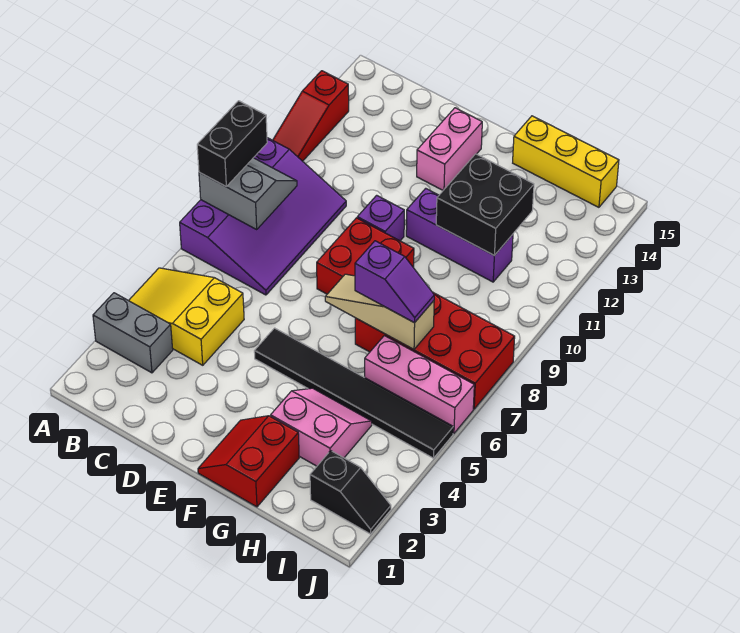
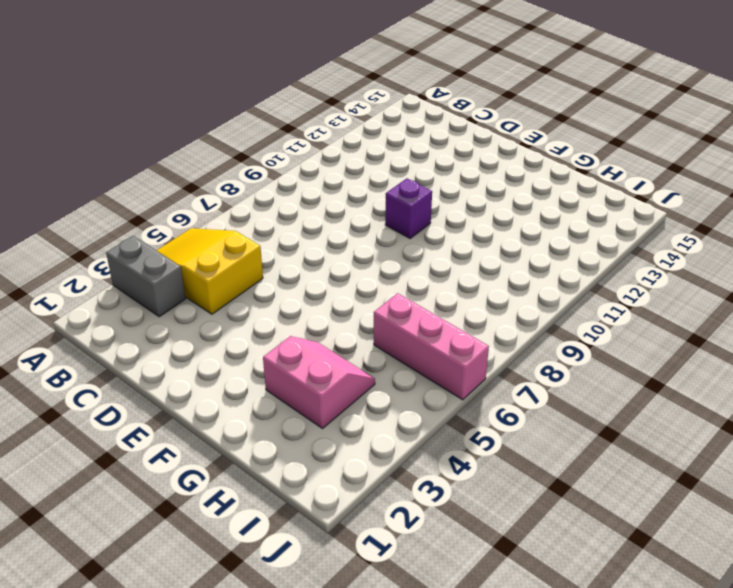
none -> purple slope A7:C10 level 1 top A
none -> red slope A11:A13 level 1 top 13
none -> black tile E5:J5 level 1

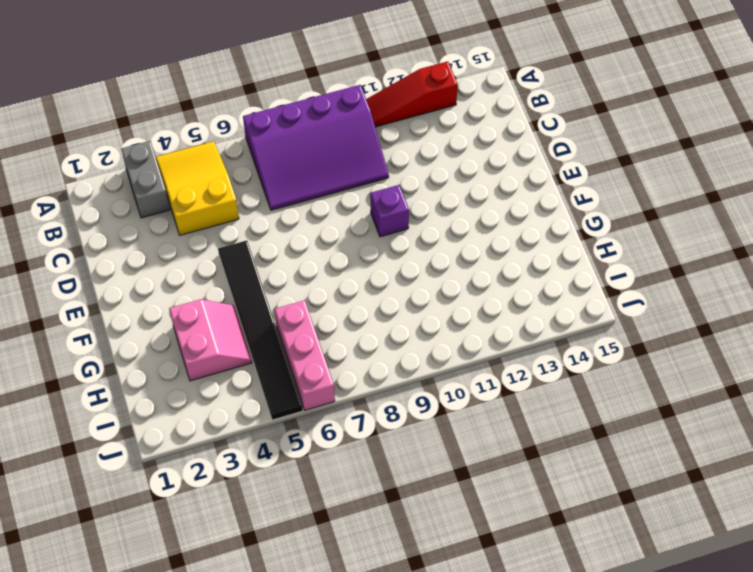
none -> red brick E8:F9 level 1
none -> pink brick E13:E14 level 1
none -> red slope F1:G2 level 1 top G

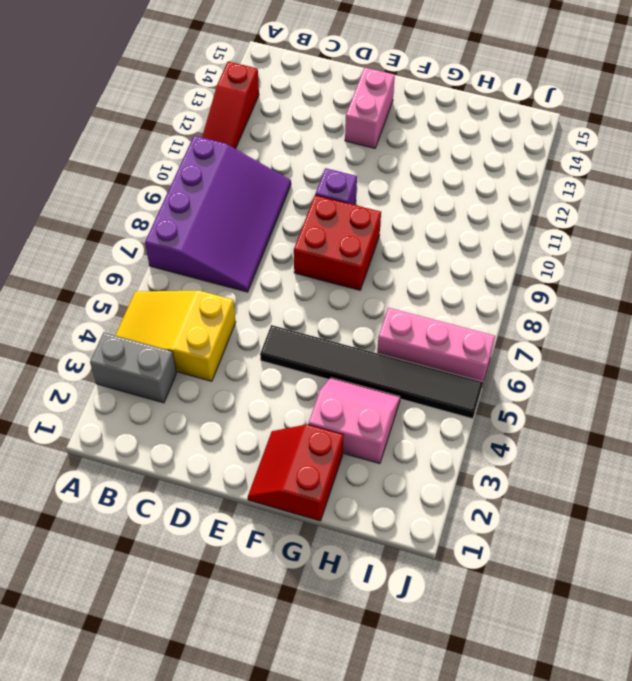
none -> purple brick F11:H11 level 1
none -> red brick G7:J8 level 1
none -> yellow brick G15:I15 level 1

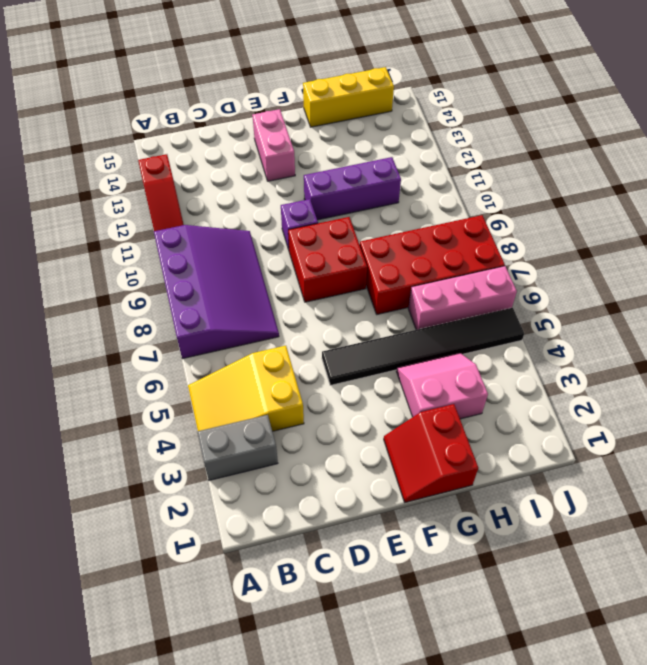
none -> black slope I2:J2 level 1 top I
none -> grey slope A8:B9 level 2 top 8
none -> tan slope F7:H7 level 2 top H

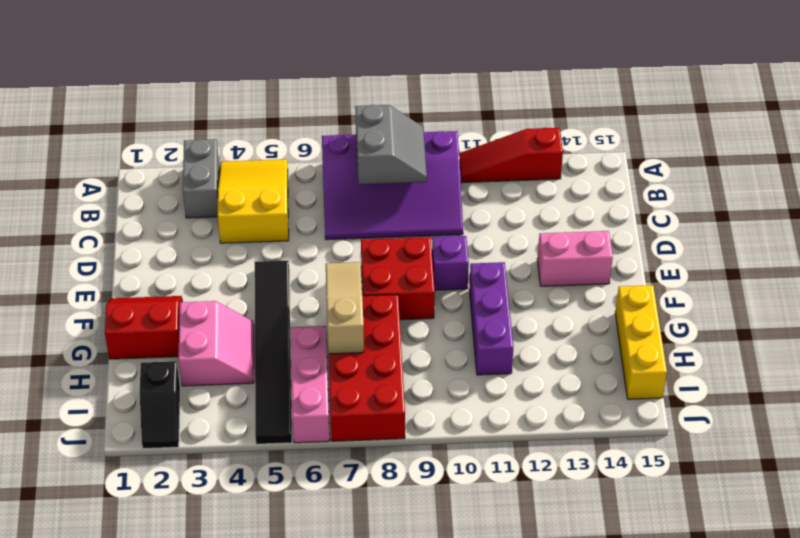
none -> black brick G11:H12 level 2
none -> black brick A8:A9 level 3
none -> purple slope G7:H7 level 3 top G

